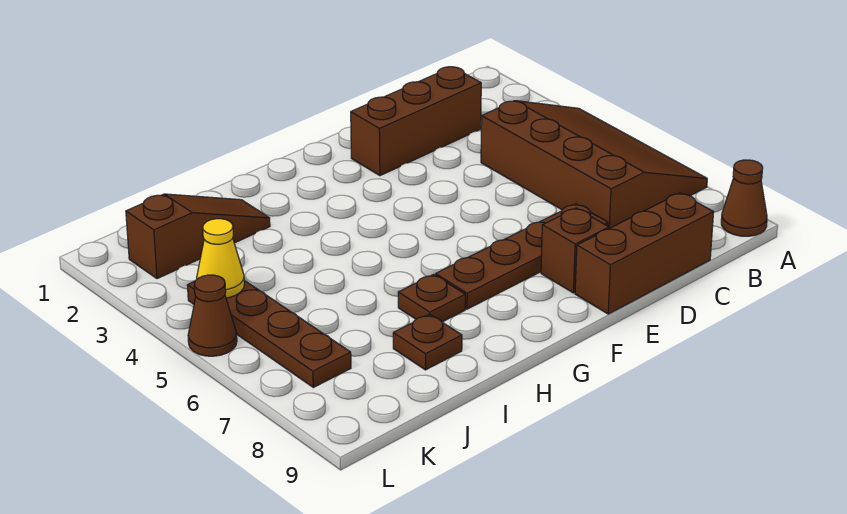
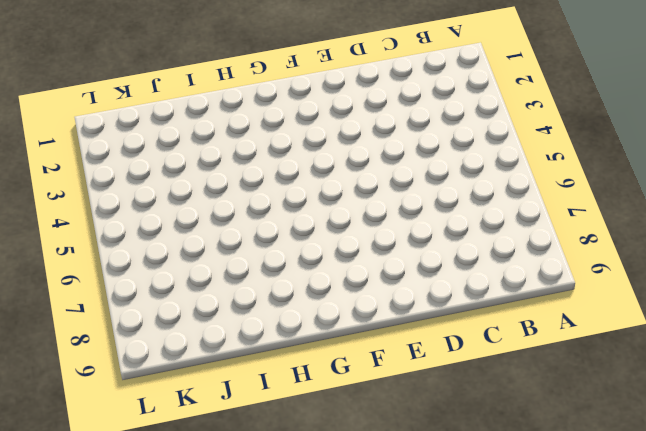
none -> brown slope A4:C7 level 1 top C
none -> brown cone A9 level 1
none -> brown brick C2:E2 level 1

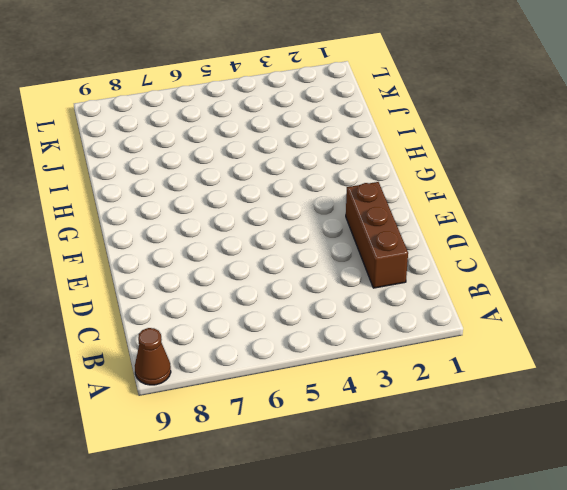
none -> brown slope A4:C7 level 1 top C
none -> brown brick C9:E9 level 1
none -> brown plate D7:G7 level 1

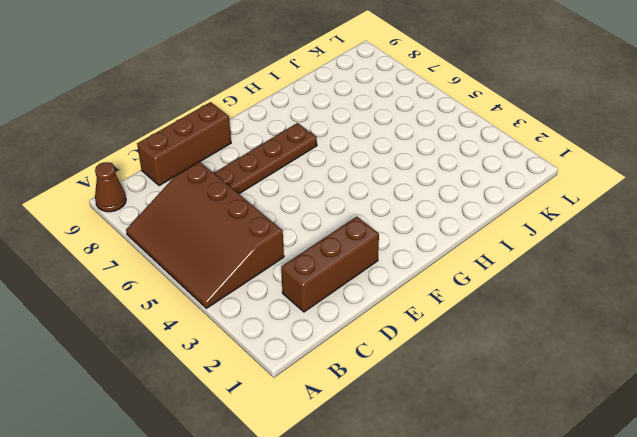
none -> brown brick E8 level 1
none -> brown plate H7 level 1
none -> brown slope I2:K2 level 1 top K

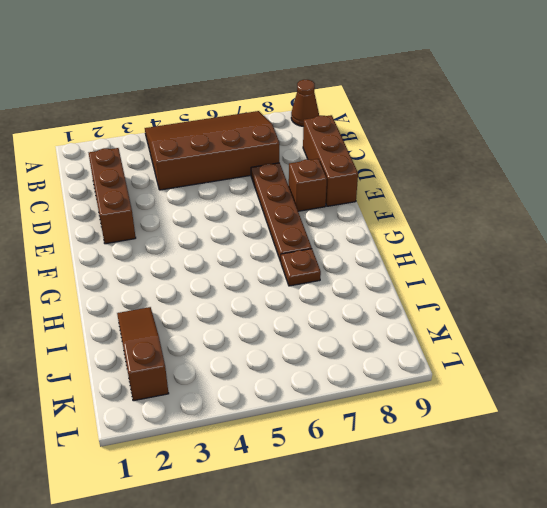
none -> brown plate I8 level 1
none -> brown plate K4:K7 level 1
none -> brown cone L5 level 1

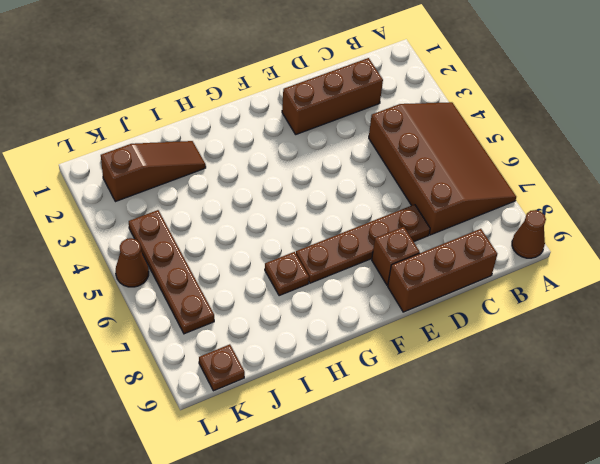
brown plate K9 level 1 -> brown plate I8 level 1
none -> yellow cone K4 level 2

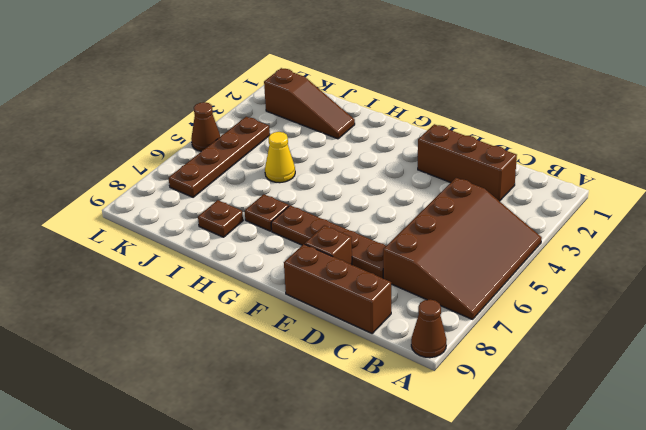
yellow cone I5 level 1 -> yellow cone K4 level 2

